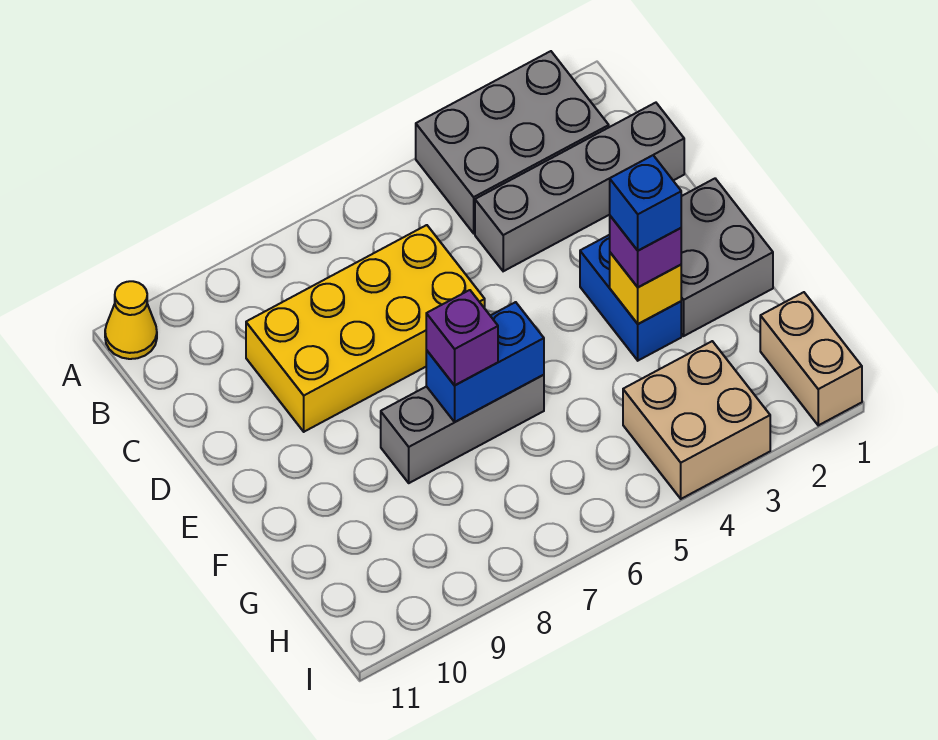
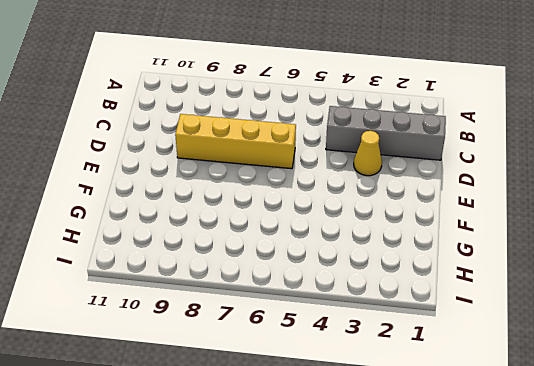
yellow cone D3 level 1 -> yellow cone A11 level 1
yellow brick D6:D9 level 1 -> yellow brick C6:D9 level 1
none -> grey brick A2:B4 level 1
none -> grey brick E1:F2 level 1
none -> blue brick E3:F3 level 1

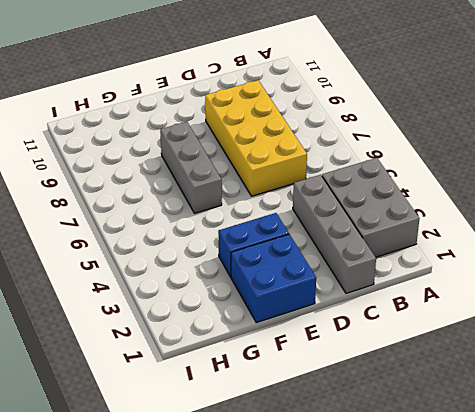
blue brick E1:F2 level 1 -> grey brick E1:F2 level 1
none -> yellow cone A11 level 1
none -> tan brick H1:I1 level 1
none -> tan brick H3:I4 level 1

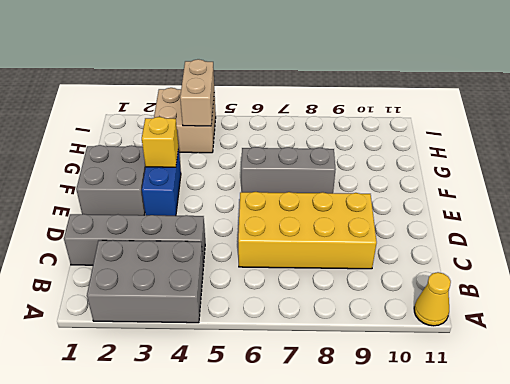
tan brick H4:I4 level 2 -> tan brick H1:I1 level 1
none -> blue brick F6:F7 level 2
none -> purple brick F3 level 3
none -> purple brick F7 level 3

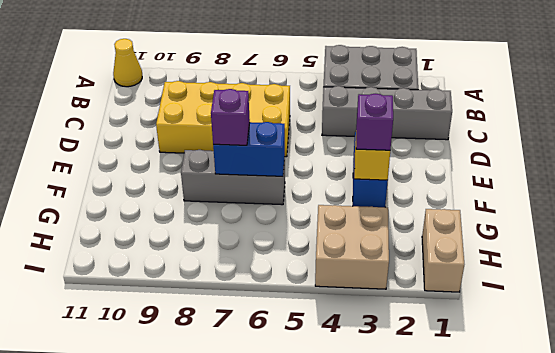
none -> grey brick E1:F2 level 1
none -> blue brick F3 level 4

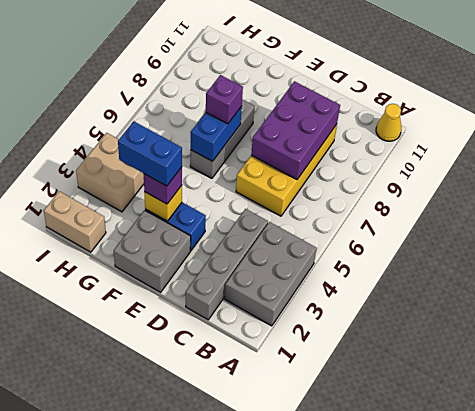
purple brick C7:D9 level 2 -> none
blue brick F3:G3 level 4 -> blue brick F3 level 4

